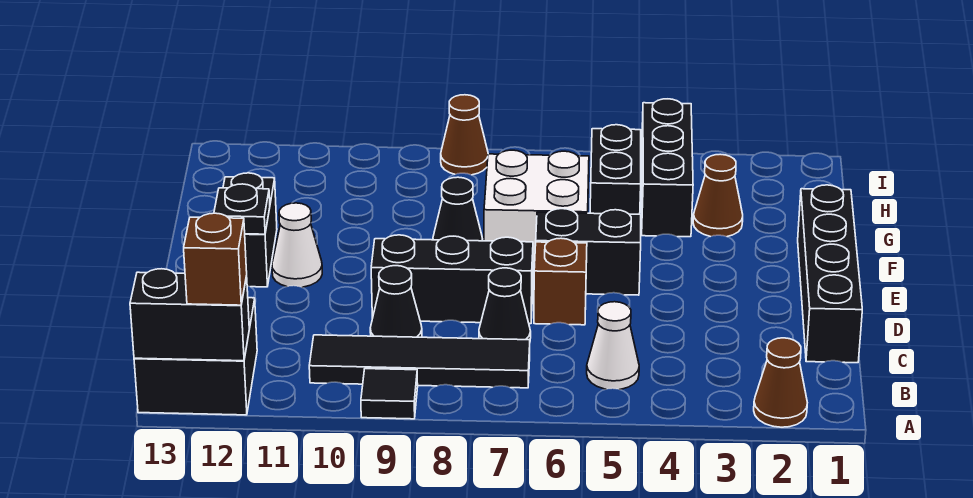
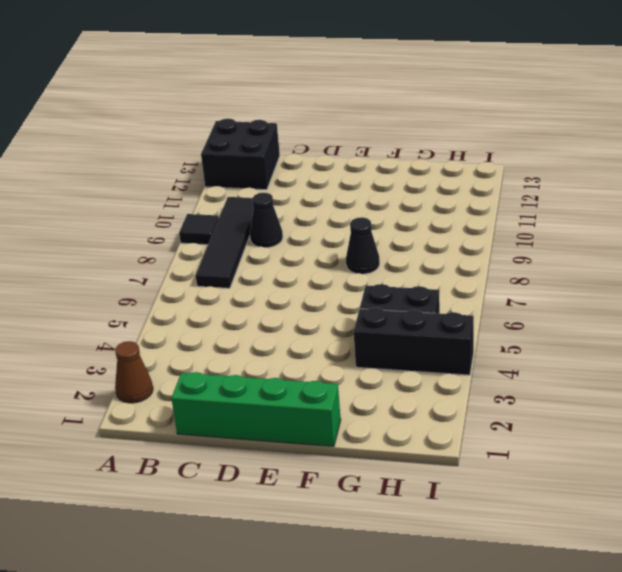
green brick C1:F1 level 1 -> black brick C1:F1 level 1
none -> white cone B5 level 1
none -> black cone C7 level 1
none -> brown brick D6 level 1

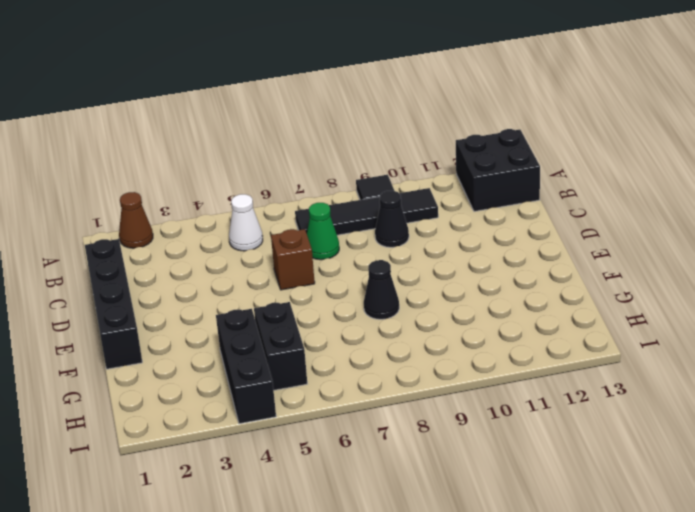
green cone C7 level 1 -> black cone C7 level 1
none -> black brick D7:D9 level 1
none -> black brick E5:E6 level 1
none -> white cone E11 level 1

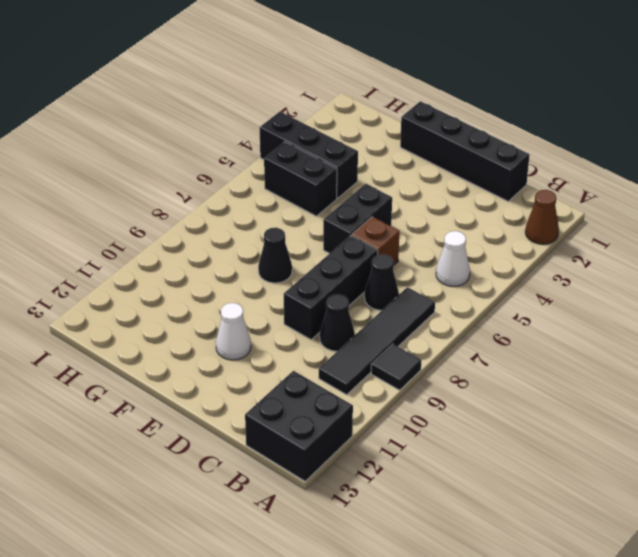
none -> black brick E12:F12 level 1
none -> white brick F6:G7 level 1
none -> brown cone G3 level 1

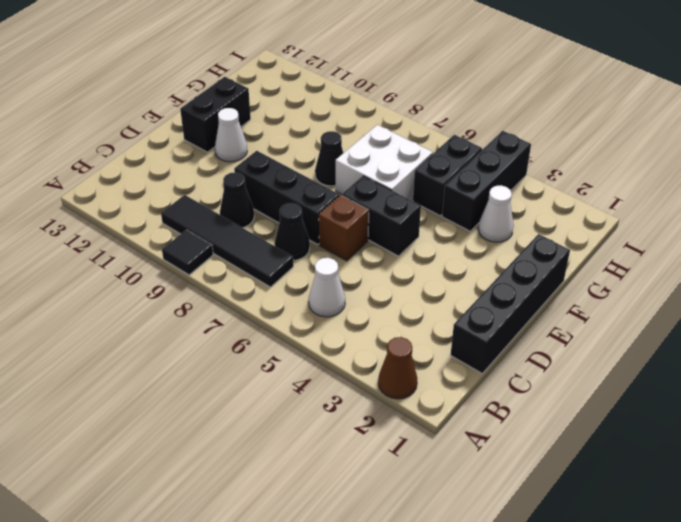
white cone G3 level 1 -> brown cone G3 level 1
none -> black brick A12:B13 level 1
none -> brown cone I8 level 1
none -> black brick A12:A13 level 2

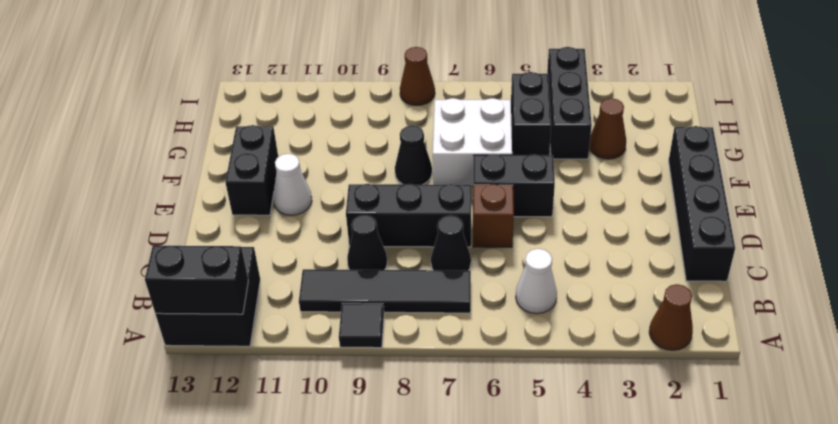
none -> black plate E12 level 2
none -> brown brick A12 level 3

